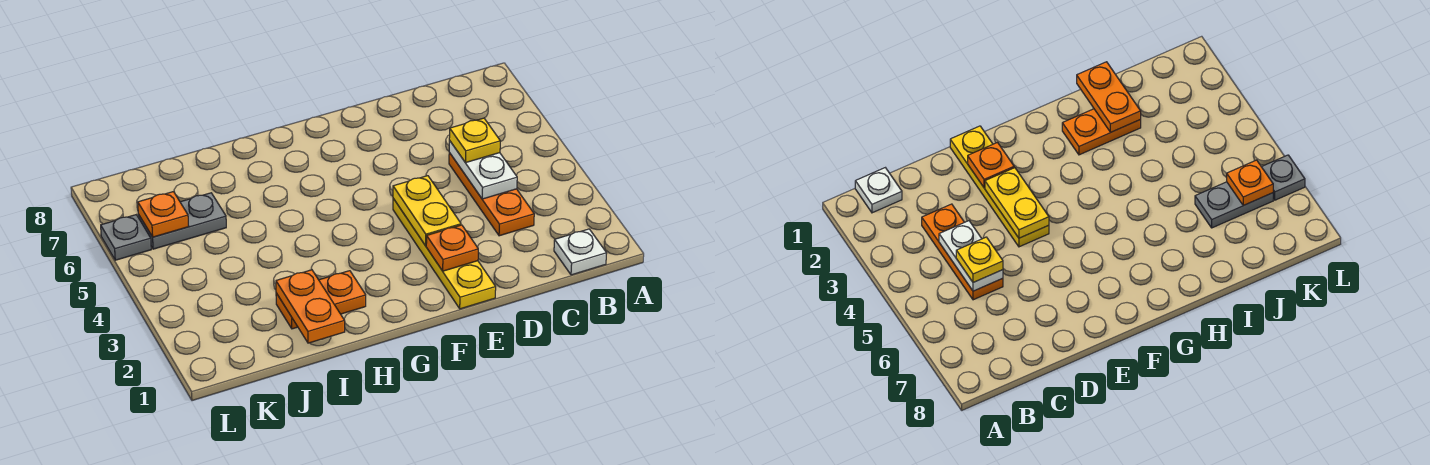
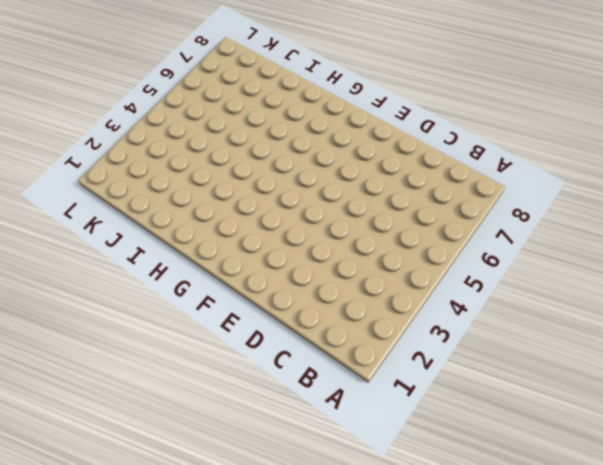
none -> white plate B1 level 1
none -> orange plate C3:C5 level 1
none -> yellow plate E1:E4 level 1

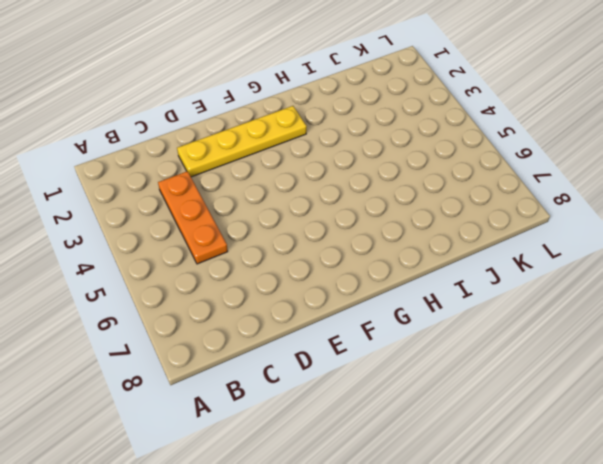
yellow plate D2:G2 level 1 -> yellow plate E1:E4 level 1
none -> white plate B1 level 1
none -> orange plate H2:I2 level 1
none -> grey plate J6:K6 level 1

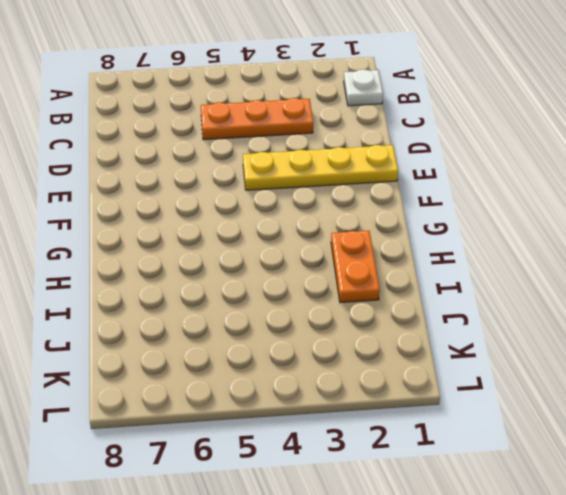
none -> grey plate J6:K6 level 1
none -> grey plate L6 level 1
none -> white plate C4:C5 level 2

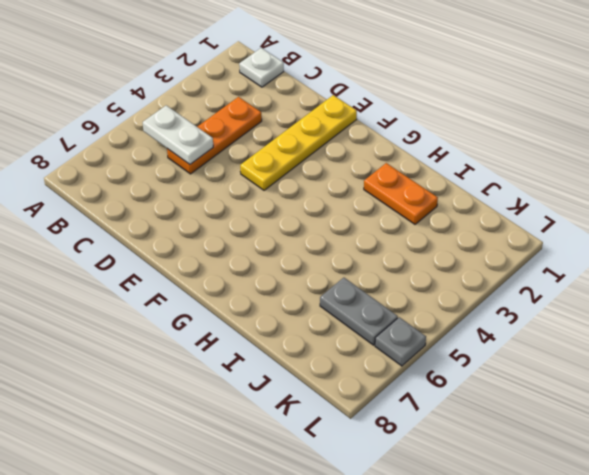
white plate B5:C5 level 2 -> white plate C4:C5 level 2
none -> orange plate E2 level 2
none -> yellow plate E3:E4 level 2
none -> orange plate I1:I2 level 2

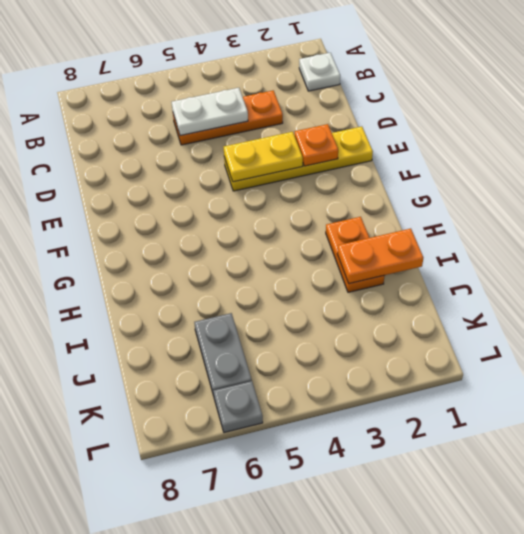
none -> orange plate K6 level 2
none -> yellow plate C5 level 3

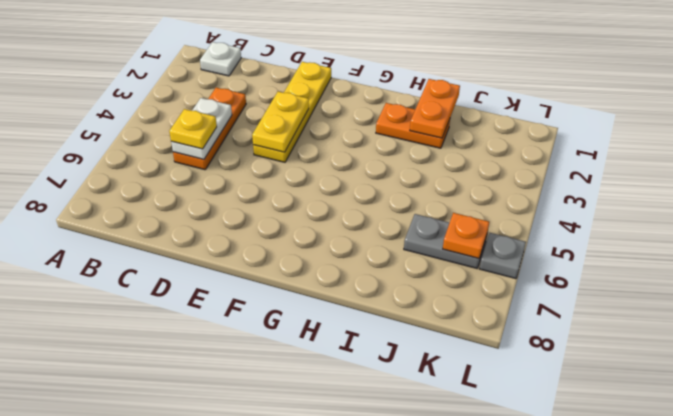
none -> orange plate E2 level 2

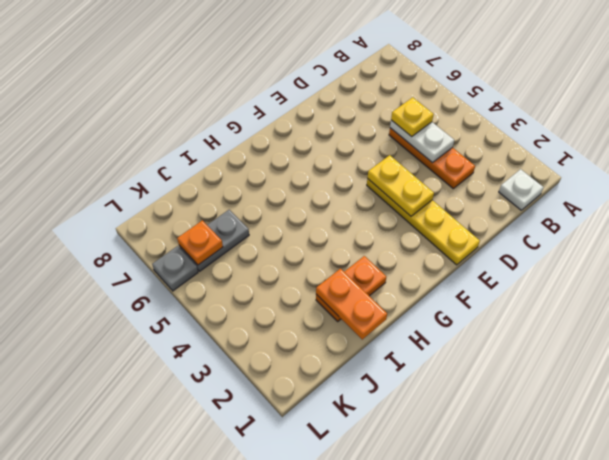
none -> orange plate E2 level 2

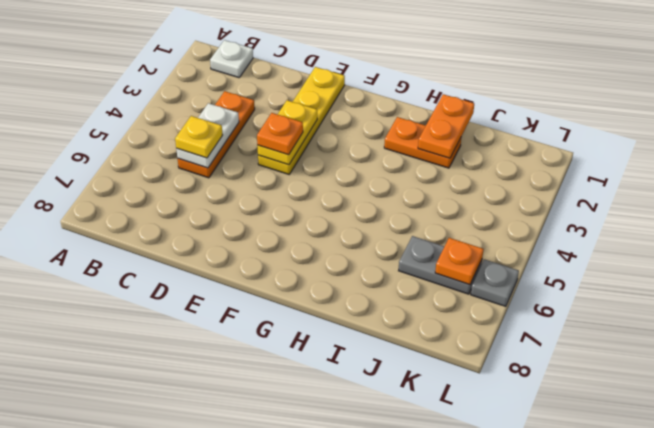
orange plate E4 level 3 -> orange plate E2 level 2

